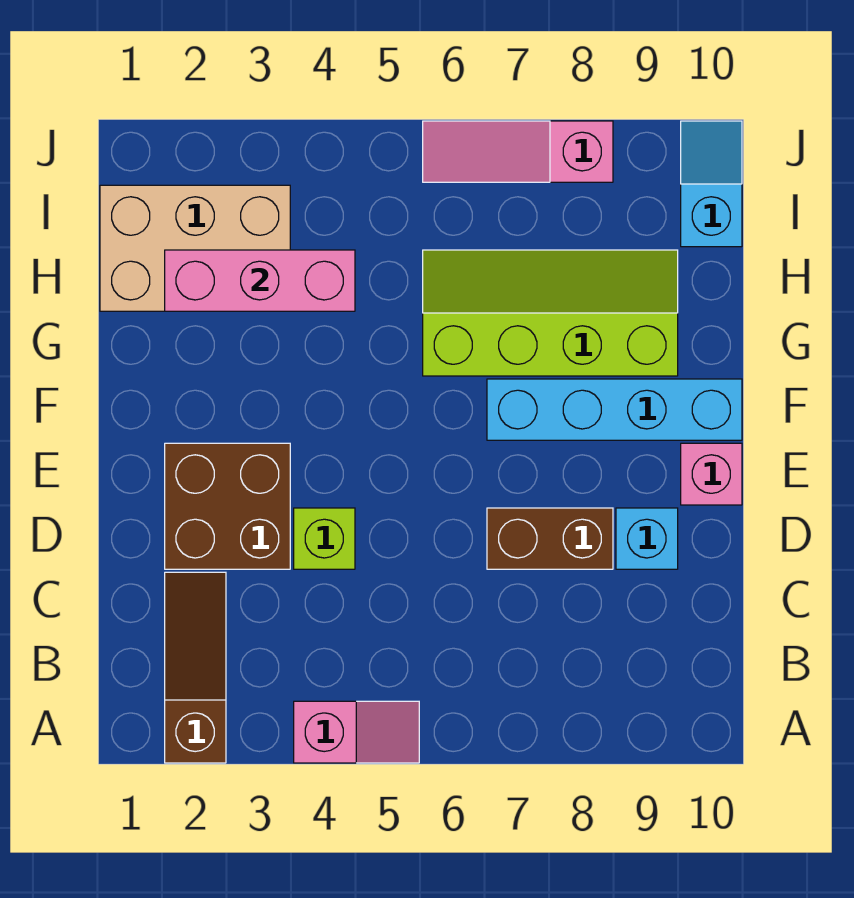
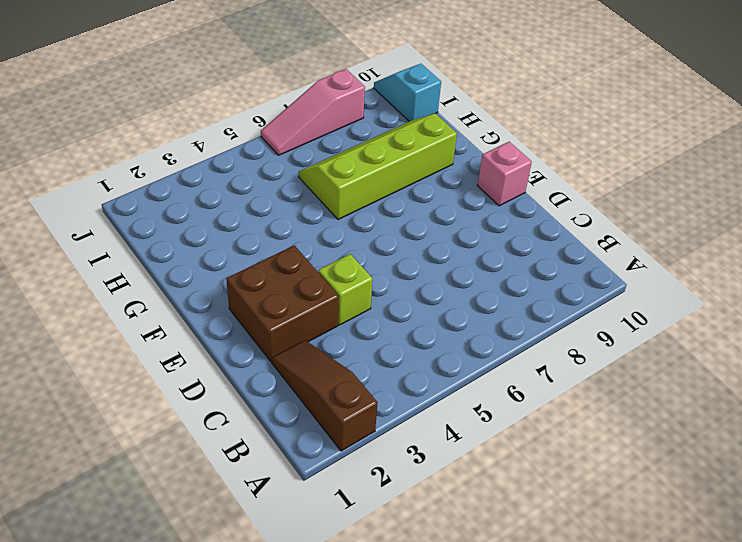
none -> pink slope A4:A5 level 1 top 4
none -> brown brick D7:D8 level 1
none -> cyan brick D9 level 1

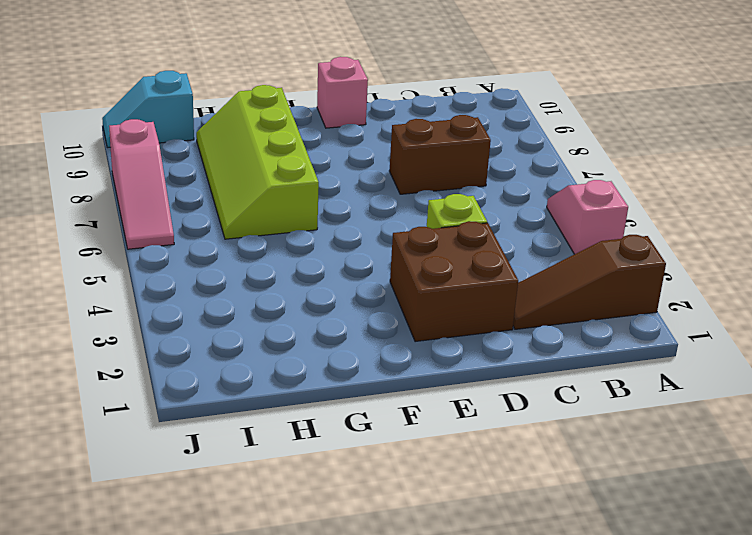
brown brick C7:D7 level 1 -> brown brick D7:D8 level 1
none -> cyan brick D9 level 1
none -> cyan brick F7:F10 level 1
none -> tan brick H1:I3 level 1

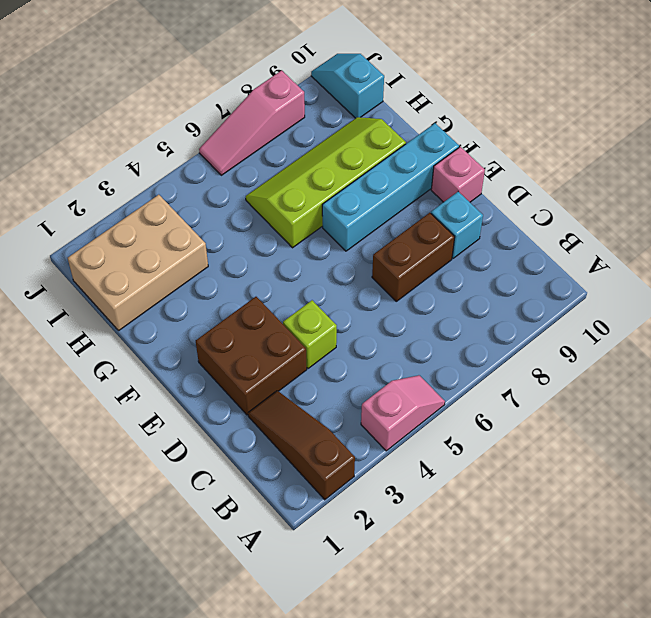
none -> pink brick H2:H4 level 2

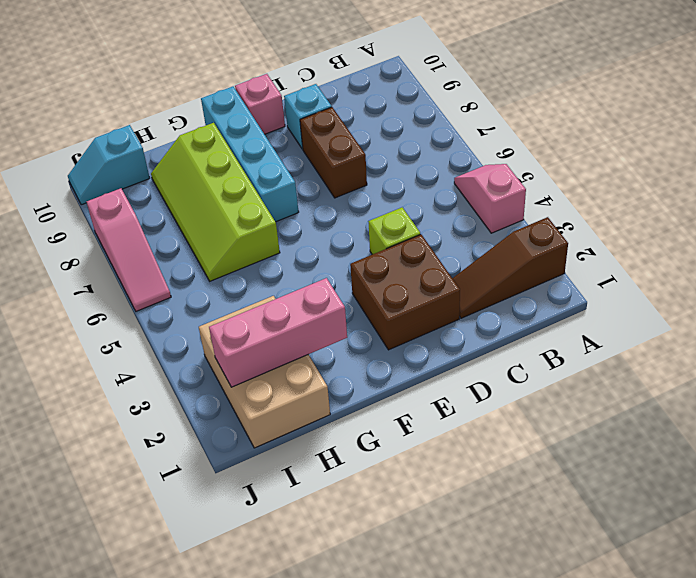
pink brick G2:I2 level 2 -> pink brick H2:H4 level 2

